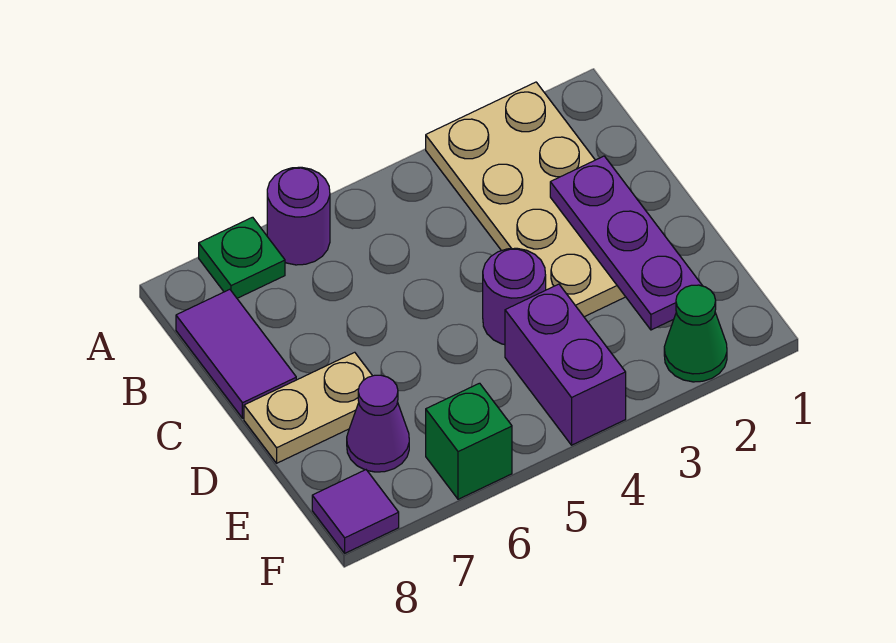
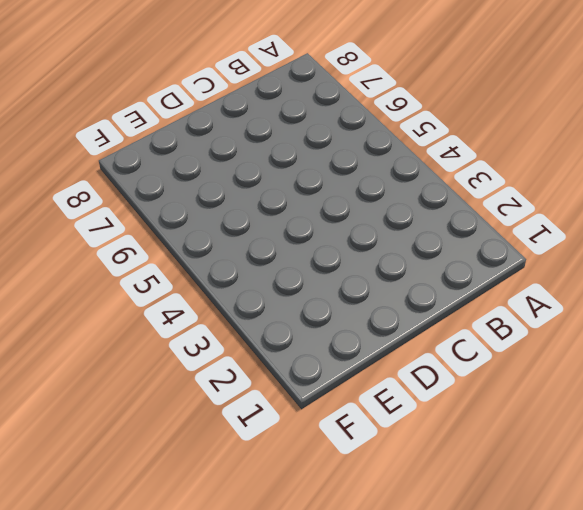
none -> tan plate A2:D3 level 1
none -> purple round brick A6 level 1
none -> green plate A7 level 1

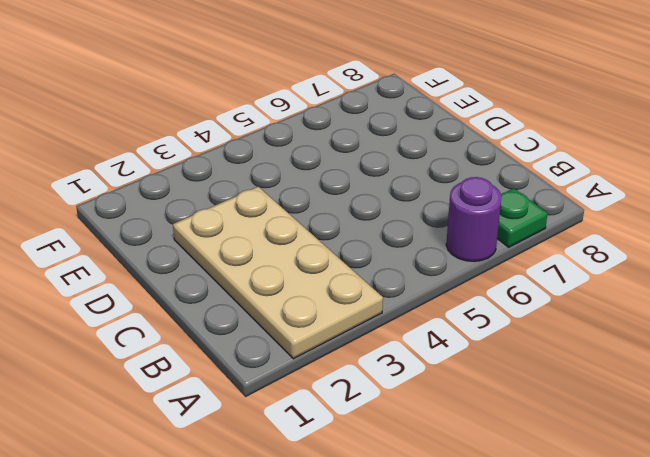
none -> purple tile B8:C8 level 1
none -> purple round brick D4 level 1
none -> tan plate D7:D8 level 1

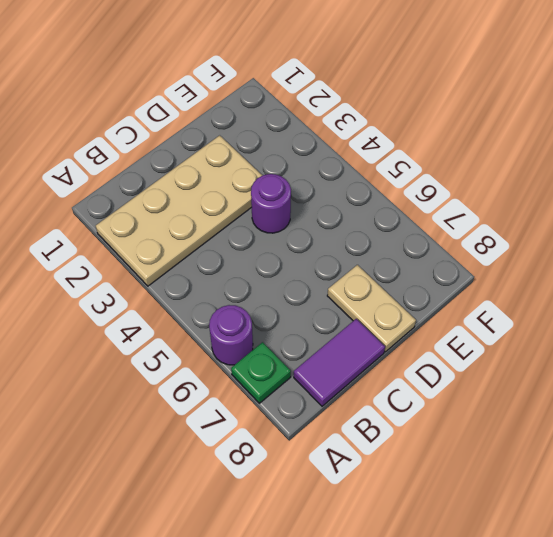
none -> purple brick E4:F4 level 1
none -> purple cone E7 level 1
none -> green cone F2 level 1

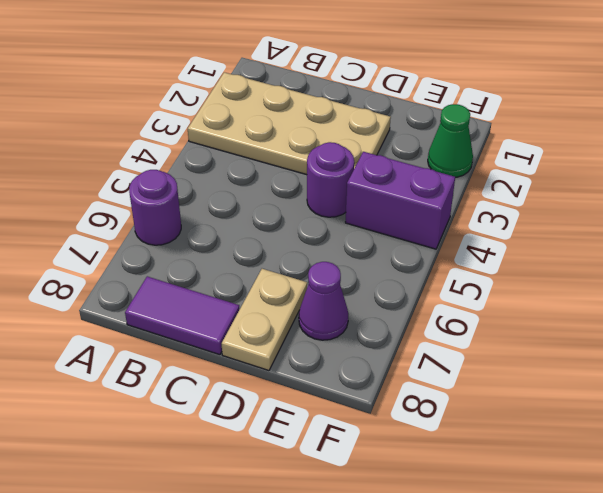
none -> green plate A7 level 1
none -> green brick F6 level 1
none -> purple tile F8 level 1

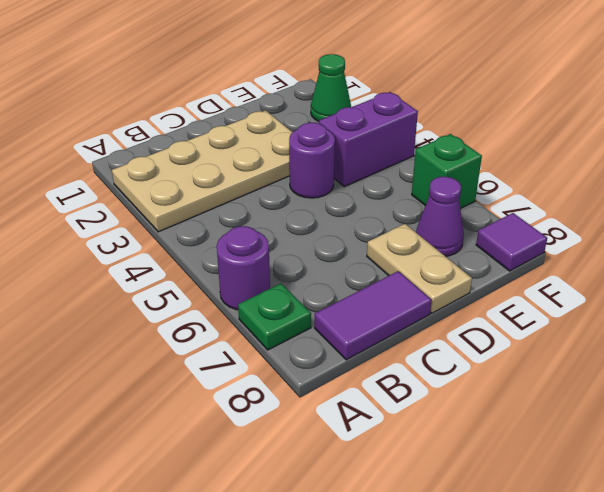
none -> purple plate C2:E2 level 2

